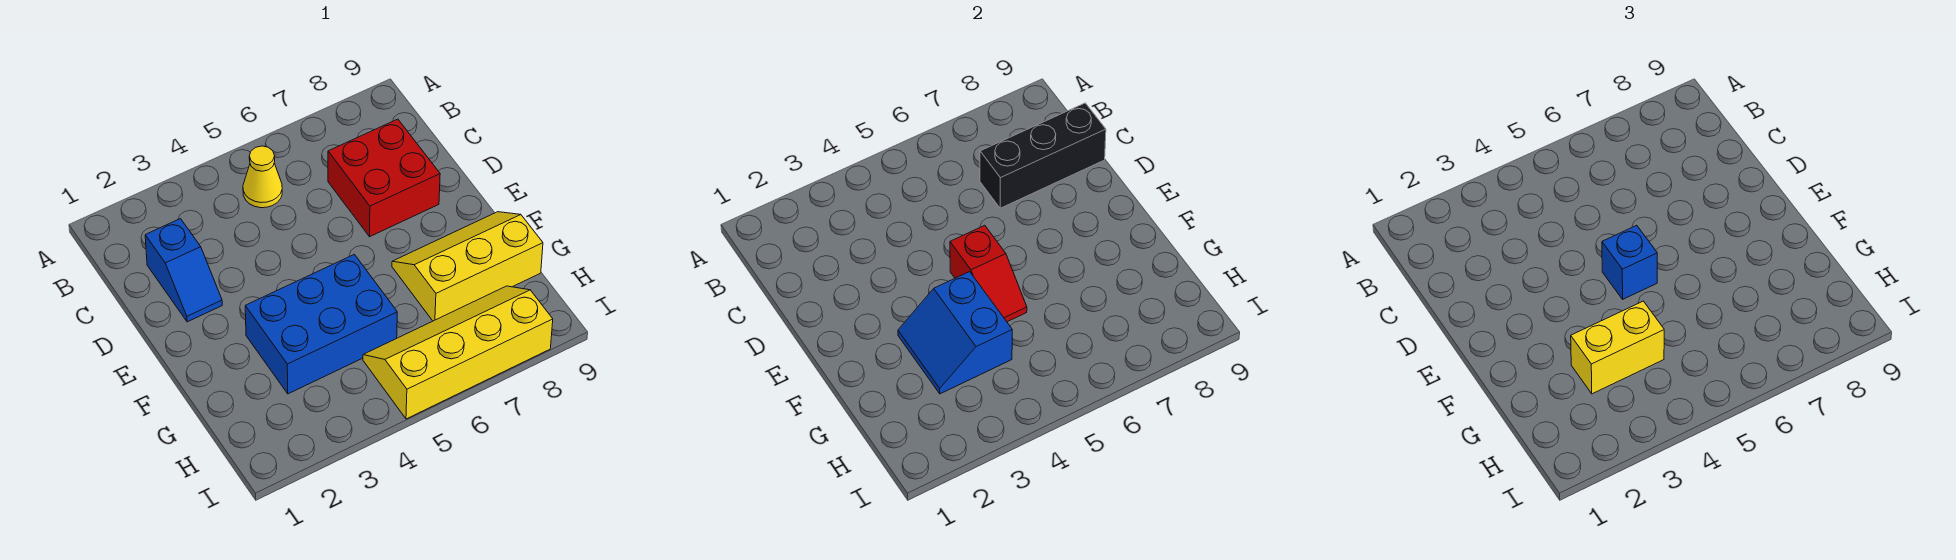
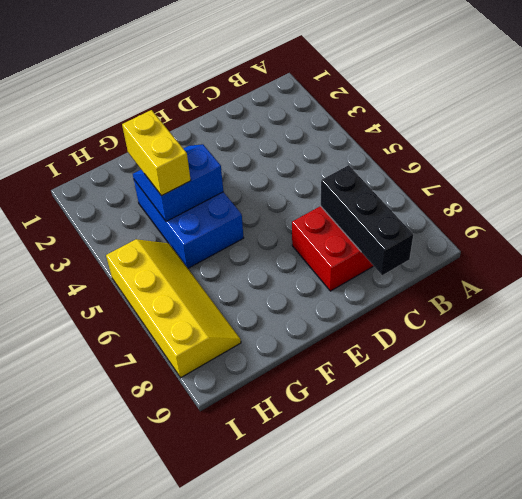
none -> yellow cone B5 level 1
none -> blue slope C2:D2 level 1 top C

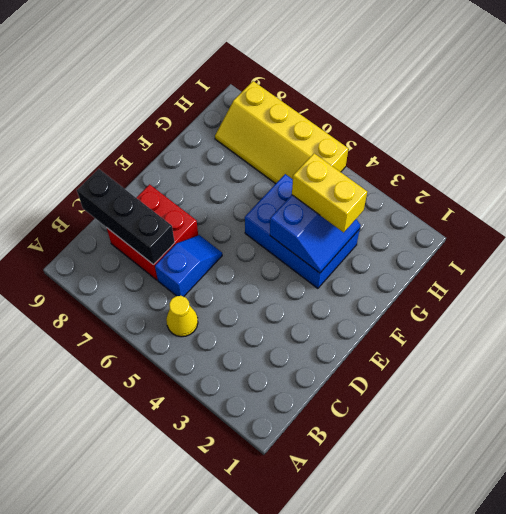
blue slope C6:D6 level 1 top C -> blue slope C2:D2 level 1 top C
none -> yellow slope F7:G9 level 1 top G
none -> red slope E5:F5 level 2 top E

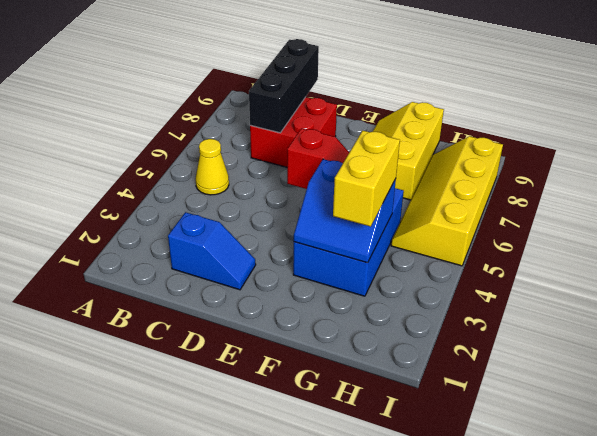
none -> blue brick E5 level 3

